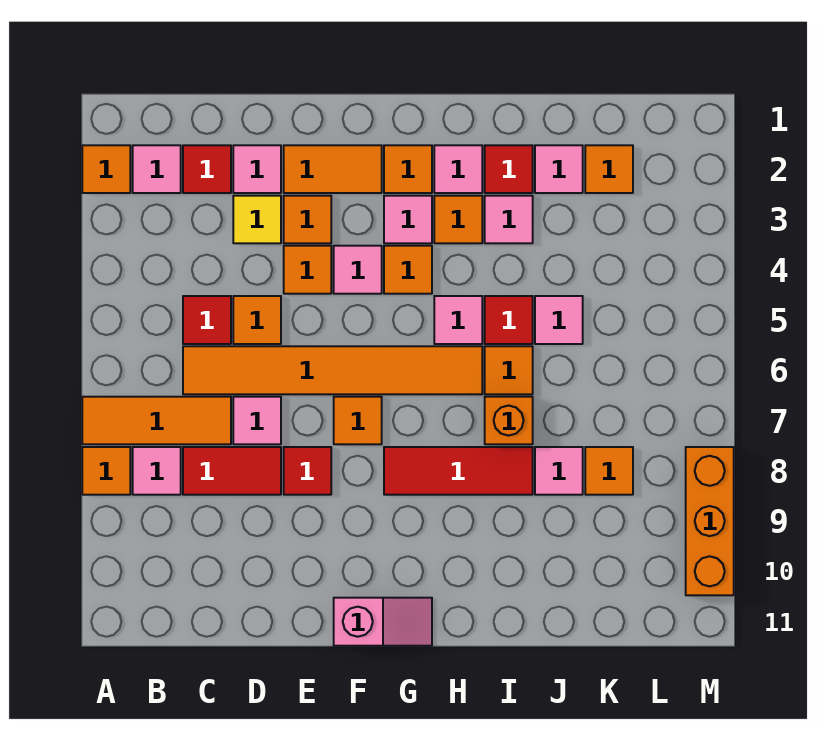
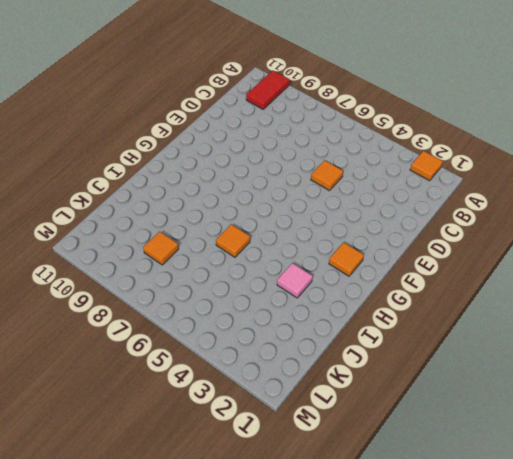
red tile A10:B10 level 1 -> red tile C8:D8 level 1
none -> orange tile A7:C7 level 1
none -> orange tile A8 level 1
none -> pink tile B2 level 1
none -> pink tile B8 level 1

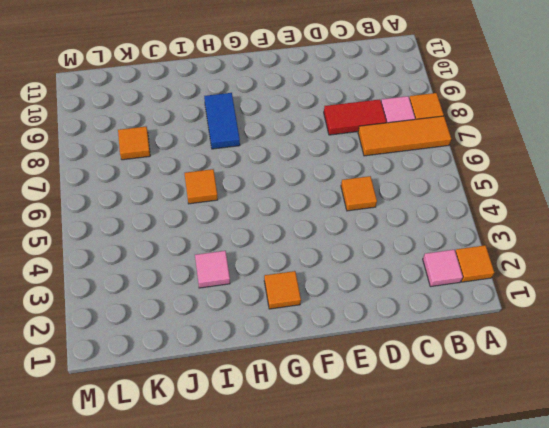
blue tile H8:H9 level 1 -> red tile G8:I8 level 1
none -> red tile C2 level 1
none -> red tile C5 level 1
none -> orange tile C6:H6 level 1
none -> pink tile D2 level 1

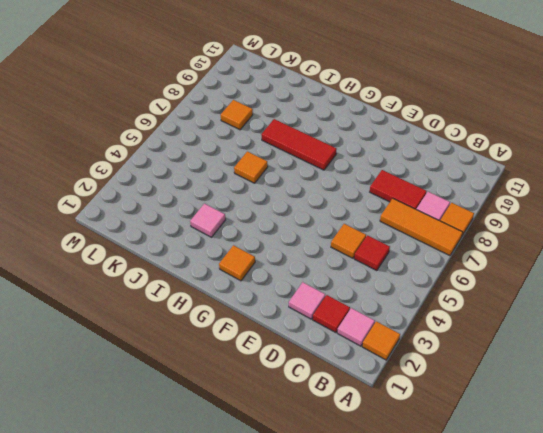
none -> orange tile C6:H6 level 1
none -> yellow tile D3 level 1
none -> pink tile D7 level 1
none -> orange tile E2:F2 level 1

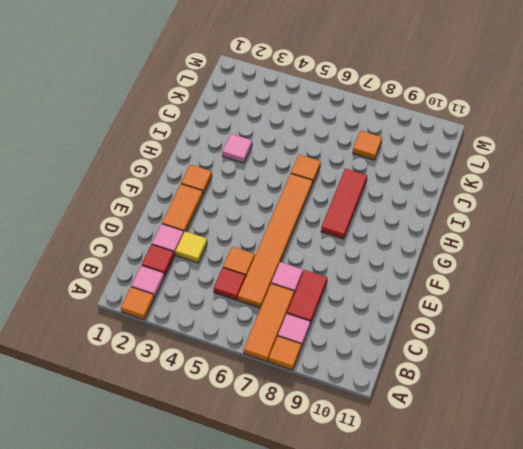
none -> orange tile E3 level 1
none -> orange tile E4 level 1
none -> red tile E8 level 1
none -> pink tile F4 level 1

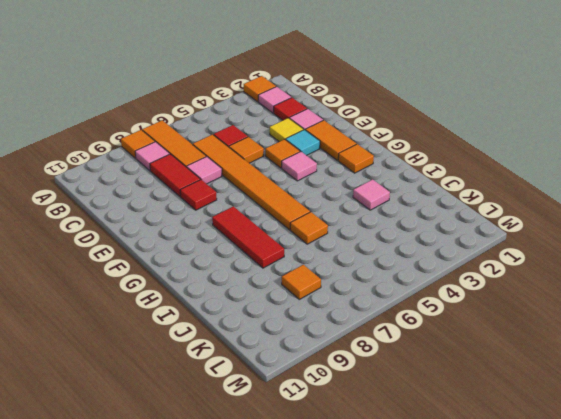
cyan tile E3 level 1 -> orange tile E3 level 1
none -> orange tile F7 level 1
none -> pink slope F11:G11 level 1 top F
none -> pink tile G3 level 1
none -> orange tile G4 level 1

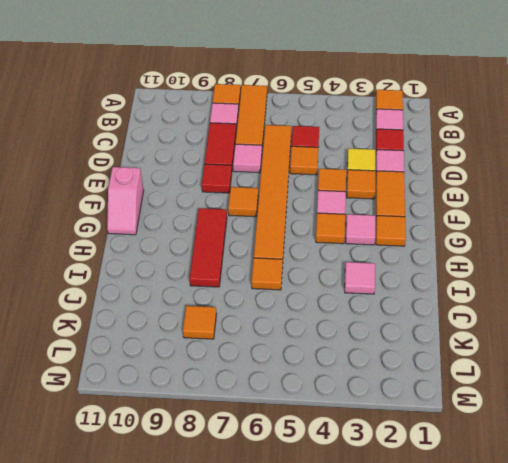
none -> pink tile H2 level 1
none -> orange tile H3 level 1
none -> pink tile H5 level 1
none -> red tile I2 level 1

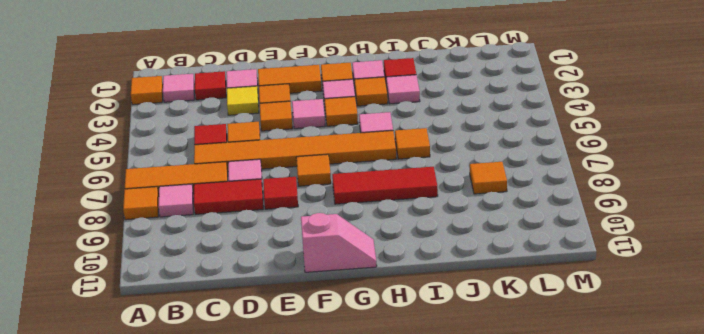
none -> red tile I5 level 1
none -> orange brick I7 level 1
none -> pink tile J2 level 1
none -> pink tile J5 level 1

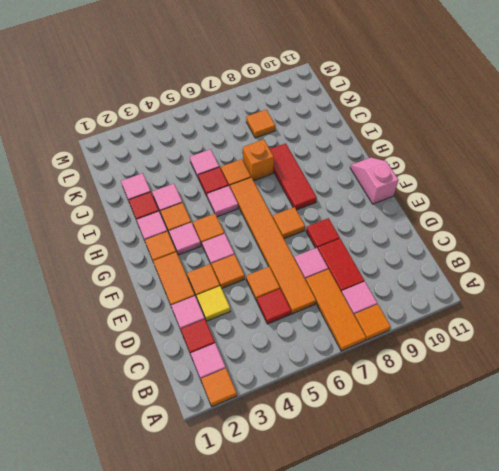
none -> pink tile J8 level 1
none -> orange tile K2 level 1
none -> orange brick M8:M10 level 1

